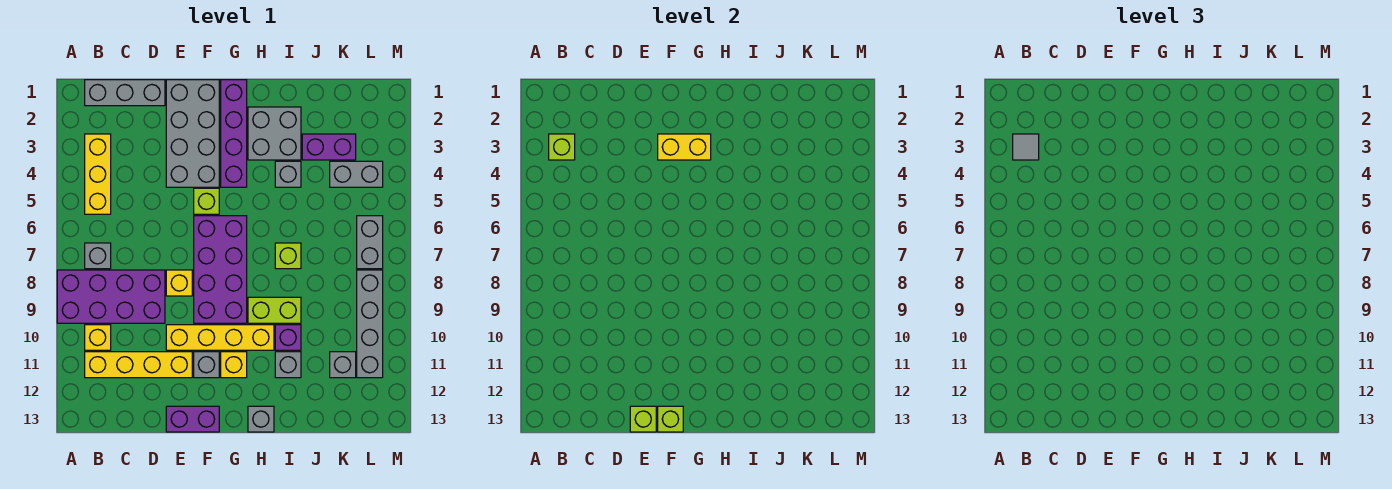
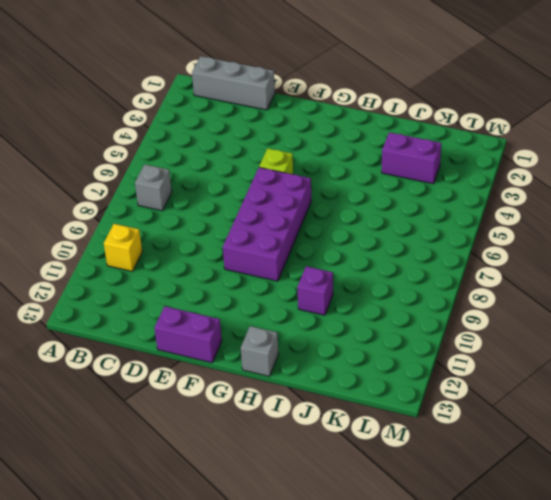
none -> purple brick A8:D9 level 1
none -> yellow brick B3:B5 level 1
none -> yellow brick B11:E11 level 1
none -> grey brick E1:F4 level 1

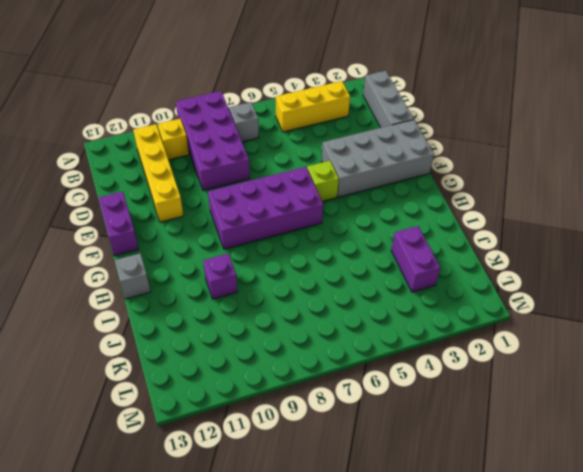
none -> yellow brick E8 level 1
none -> yellow brick E10:H10 level 1
none -> grey brick F11 level 1
none -> purple brick G1:G4 level 1

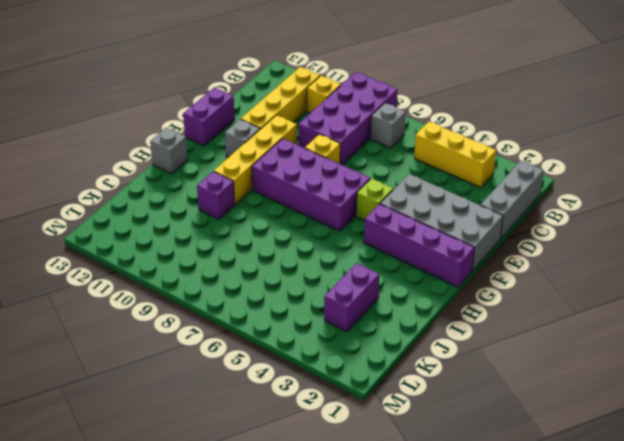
none -> yellow brick G11 level 1
none -> grey brick H2:I3 level 1
none -> lime brick H9:I9 level 1
none -> grey brick I4 level 1

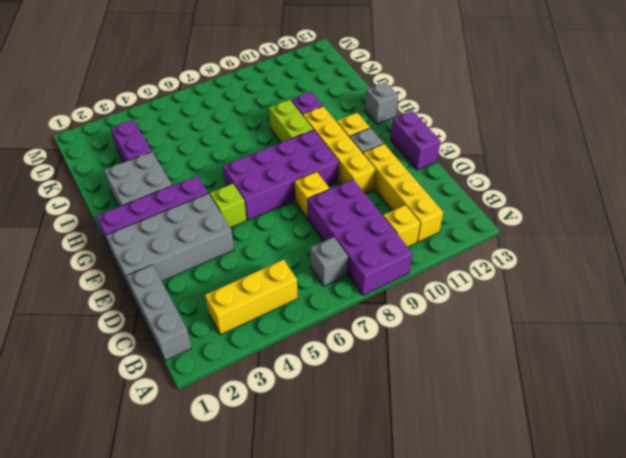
none -> grey brick I4 level 1
none -> lime brick I7 level 1
none -> grey brick I11 level 1
none -> grey brick K4:L4 level 1

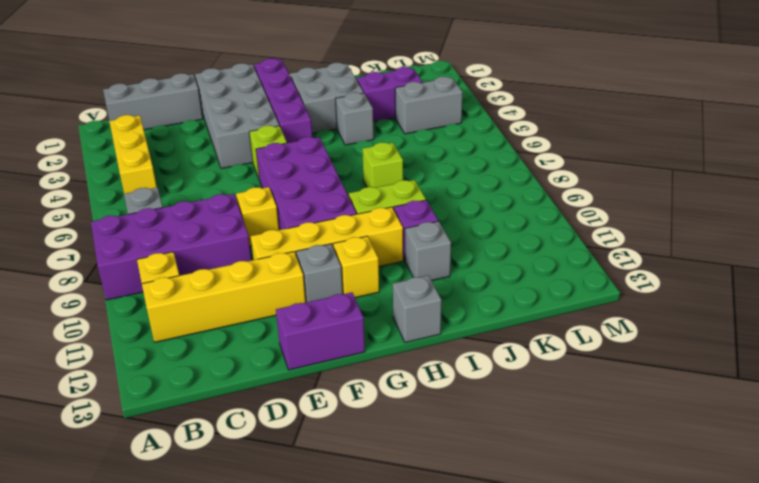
none -> grey brick K11 level 1
none -> grey brick L6:L7 level 1
none -> grey brick L8:L11 level 1
none -> lime brick B3 level 2

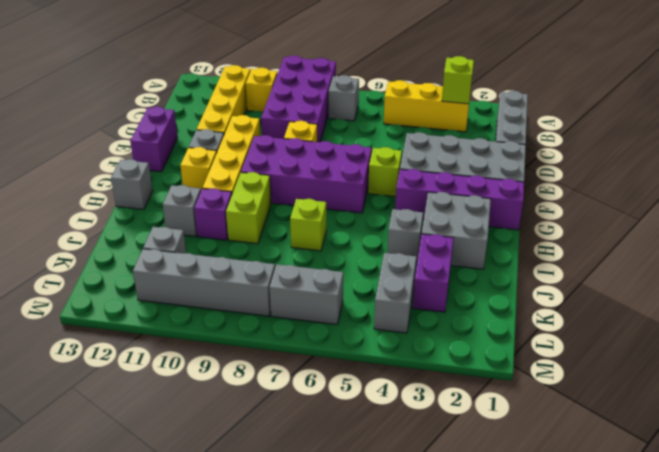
none -> lime brick E13 level 2
none -> yellow brick F3:G3 level 2
none -> lime brick F13 level 2
none -> grey tile B3 level 3

